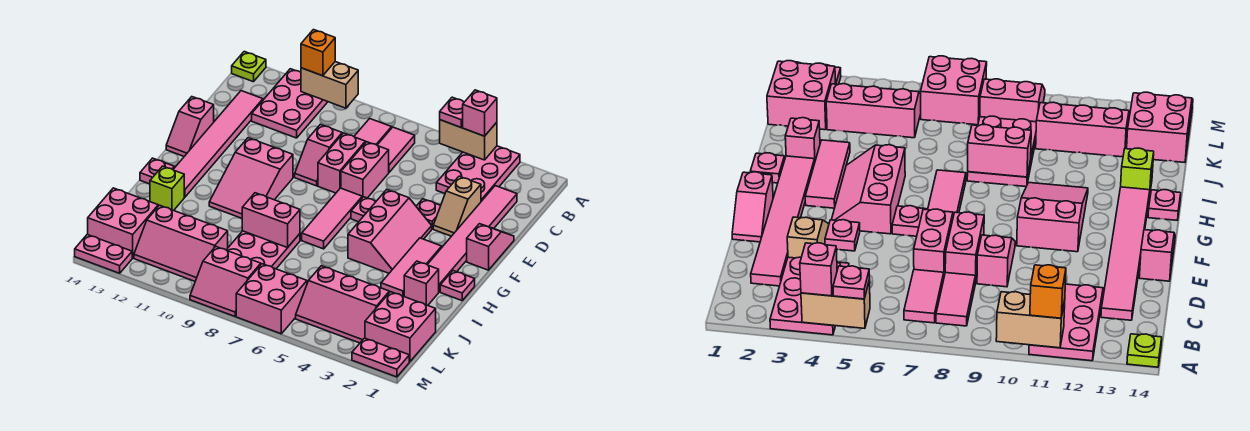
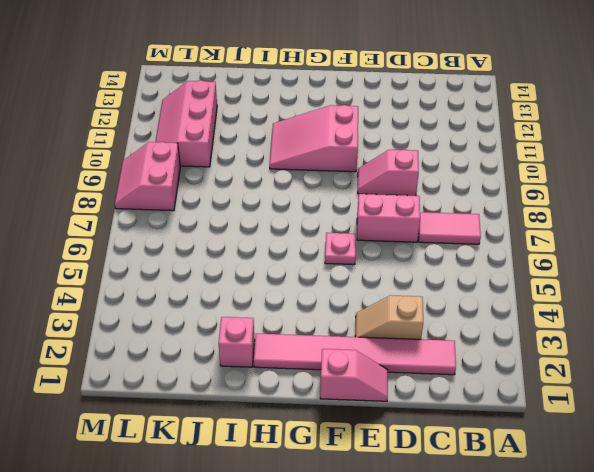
none -> pink plate A3:C4 level 1
none -> pink plate A11:C12 level 1
none -> lime plate A14 level 1
none -> pink tile B8:C8 level 1

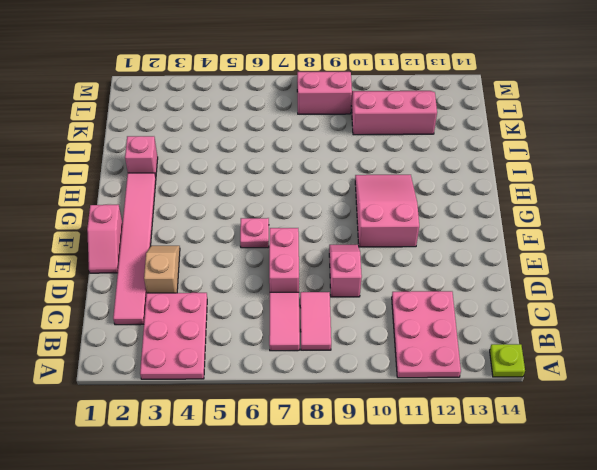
none -> pink tile C13:H13 level 1
none -> pink brick D8:E8 level 1
none -> pink plate E4 level 1
none -> pink slope E14:F14 level 1 top E

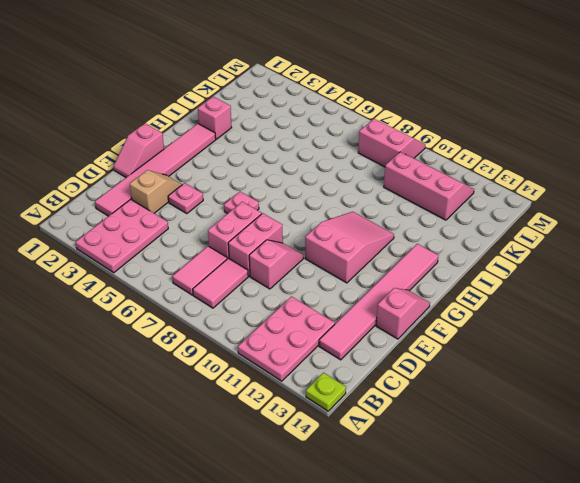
none -> pink slope F4:H5 level 1 top 5
none -> pink tile F7:H7 level 1
none -> pink tile G3:I3 level 1
none -> pink plate H1 level 1

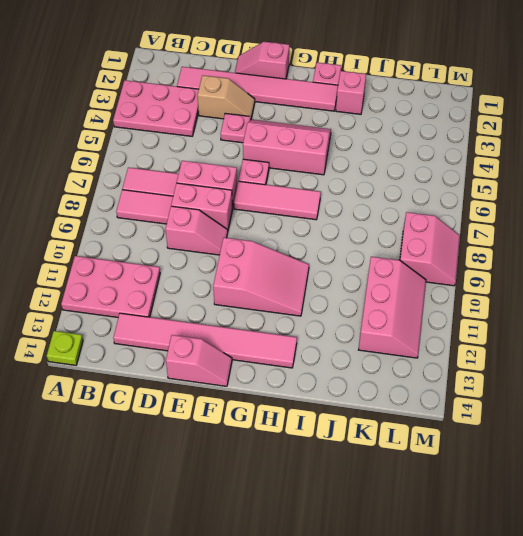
none -> pink tile G3:I3 level 1
none -> pink plate H14 level 1
none -> pink plate I8:K9 level 1
none -> lime brick I13 level 1

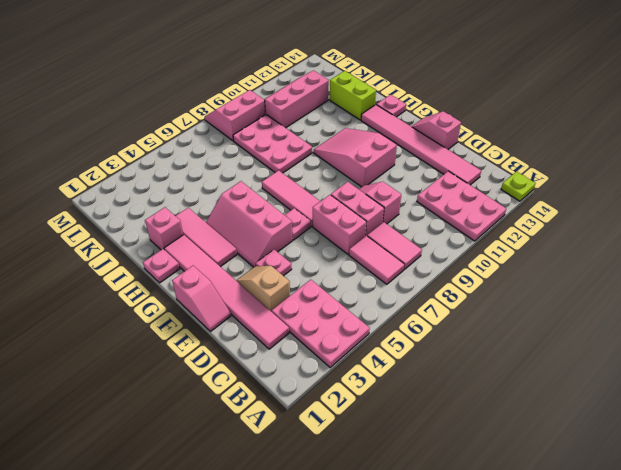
lime brick I13:J13 level 1 -> lime brick I13 level 1
none -> pink brick K1:L2 level 1
none -> pink slope K3:L5 level 1 top K
none -> pink brick K13:L14 level 1
none -> pink brick L6:M7 level 1

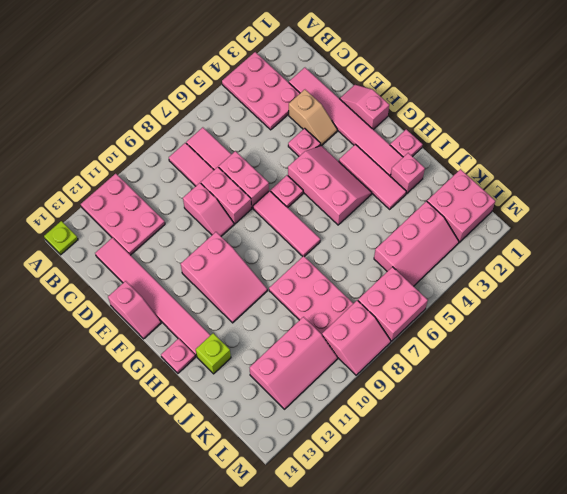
none -> pink brick K13:L14 level 1
none -> pink plate M1:M2 level 1
none -> pink plate M13:M14 level 1
none -> tan brick A4:A5 level 2

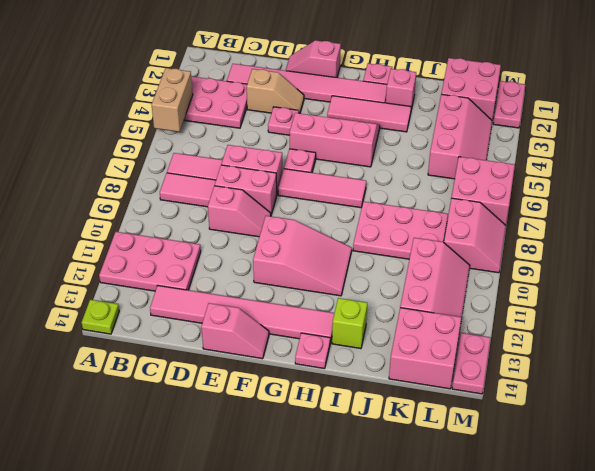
none -> tan brick A10:A11 level 2
none -> pink brick I8:I9 level 2
none -> pink brick A4 level 3
none -> pink plate A5 level 3

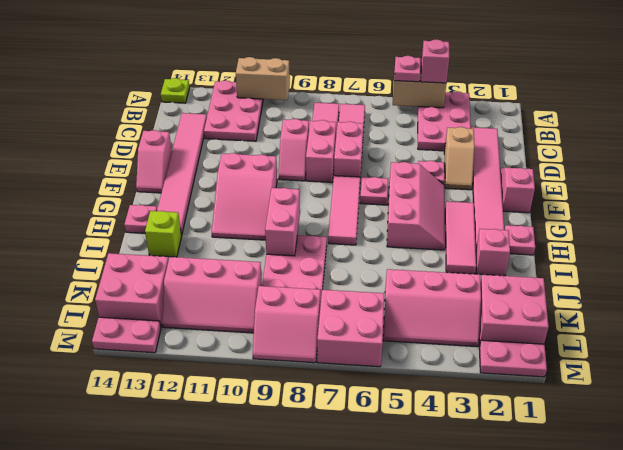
pink brick H9:I9 level 2 -> pink brick I8:I9 level 2
none -> orange brick A11 level 3

